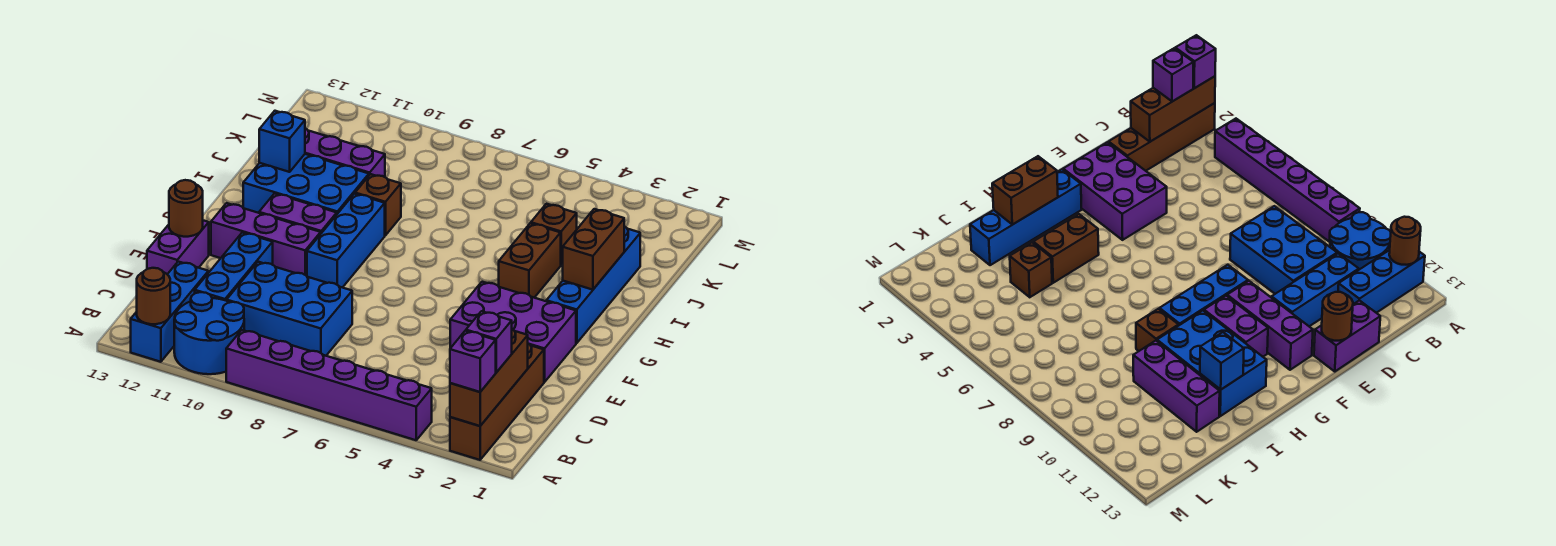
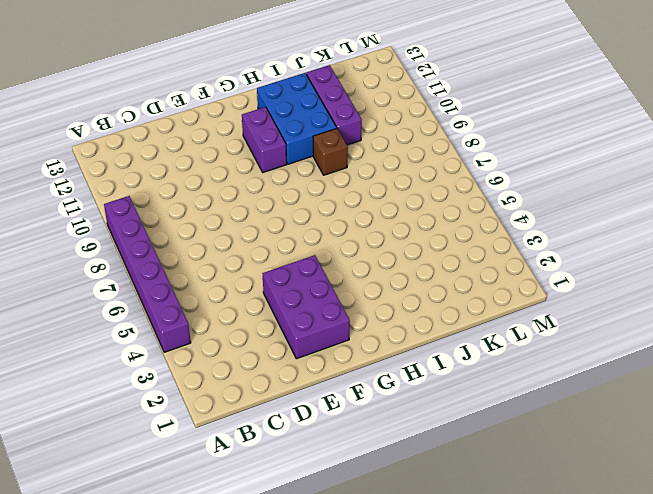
none -> brown brick A2:D2 level 1
none -> blue round brick A10:B11 level 1
none -> blue brick A12:C12 level 1

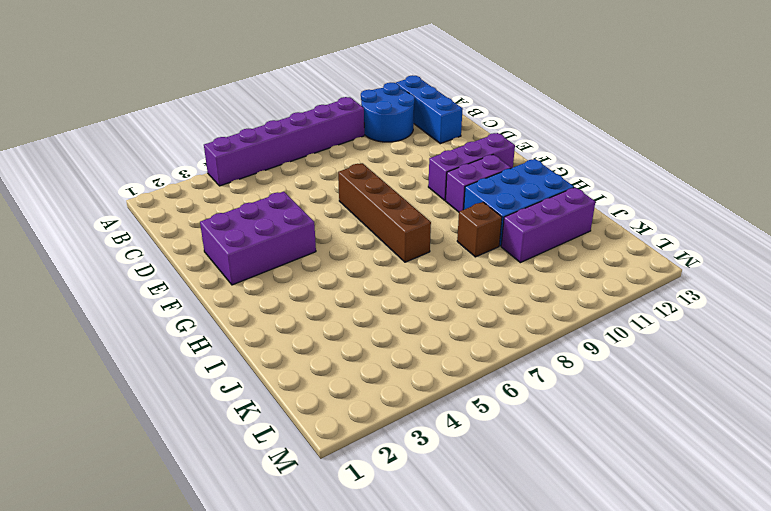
brown brick E7:H7 level 1 -> brown brick A2:D2 level 1
none -> blue brick C8:D10 level 1
none -> blue brick C11:E11 level 1
none -> purple brick D13:E13 level 1

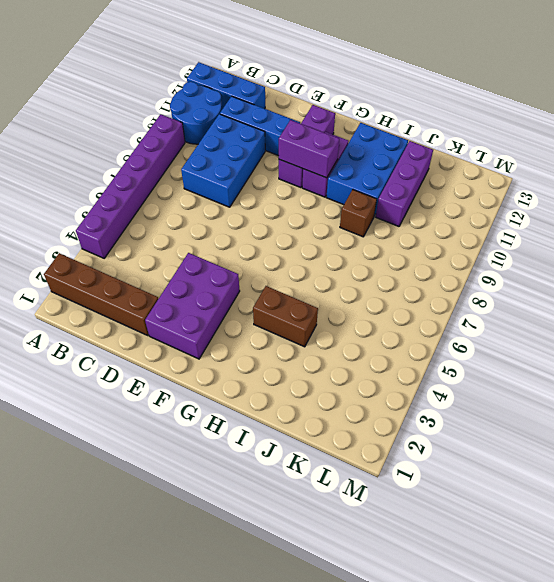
purple brick F10:G10 level 2 -> purple brick D13:E13 level 1
none -> blue brick F9:H9 level 1
none -> blue brick G2:J2 level 1
none -> brown brick J4 level 1

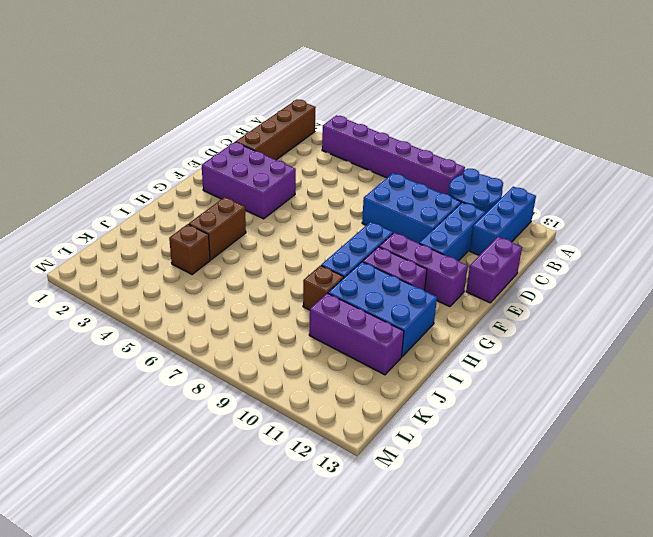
none -> blue brick G2:J2 level 1
none -> brown brick A2:C2 level 2
none -> brown round brick A12 level 2

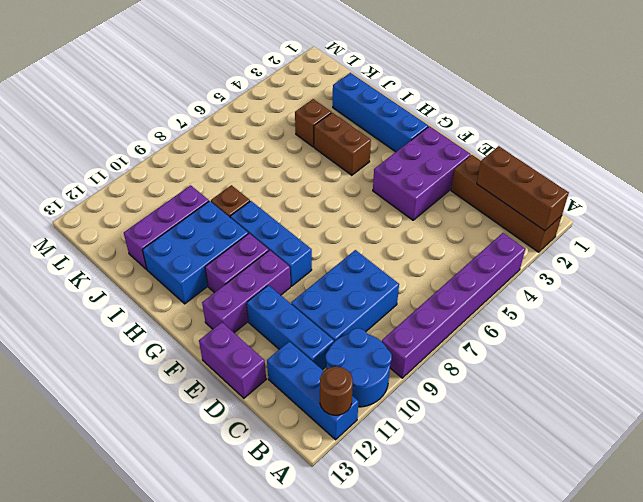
none -> brown round brick E13 level 2
none -> brown brick H2:I2 level 2
none -> blue brick I12 level 2

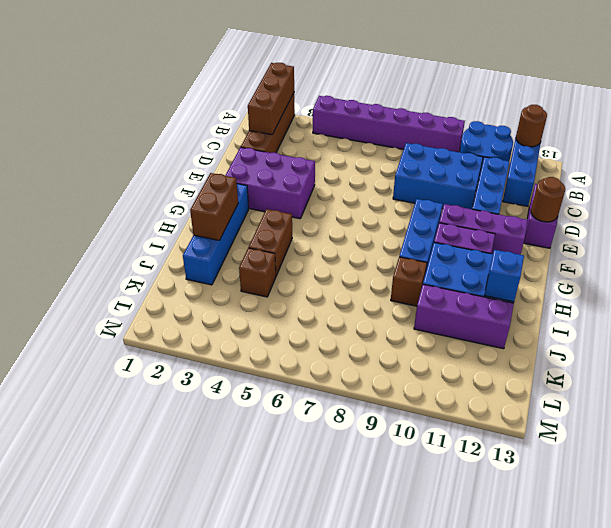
none -> purple brick A2 level 3
none -> purple brick B2 level 3

